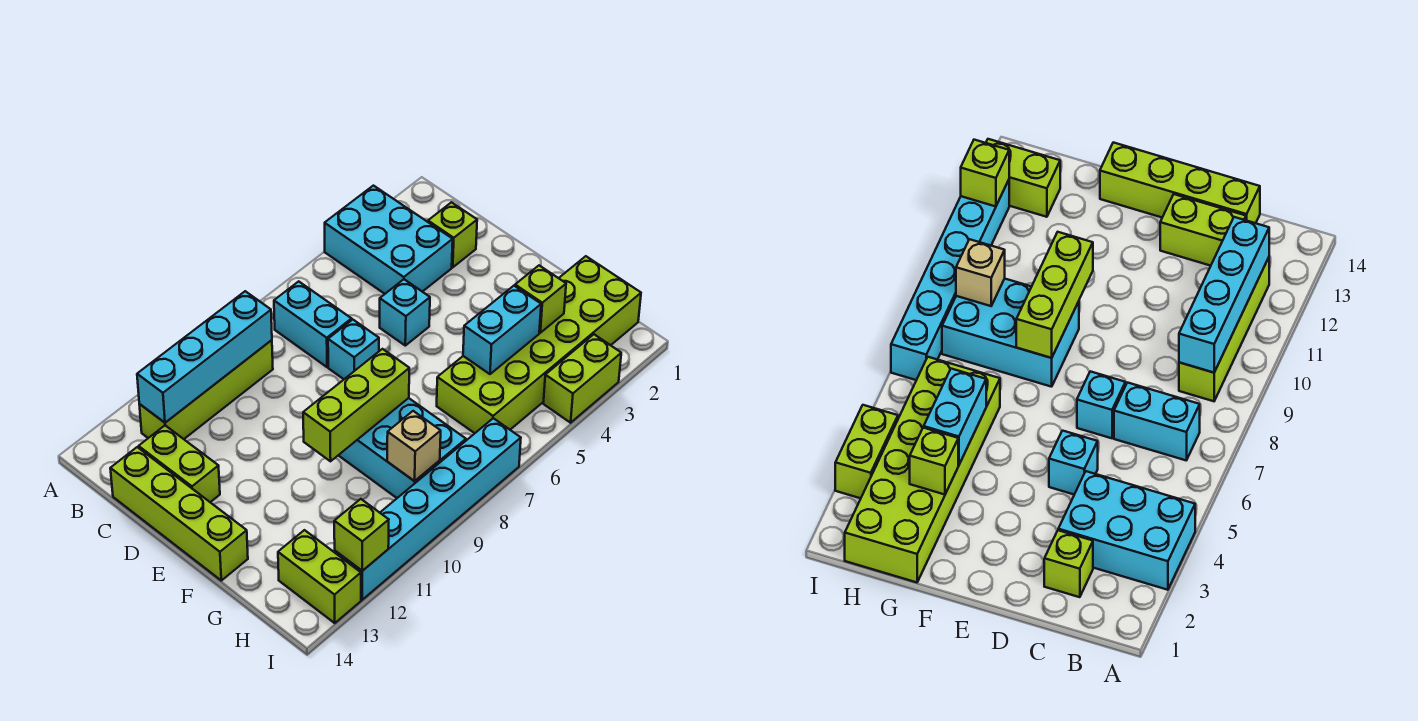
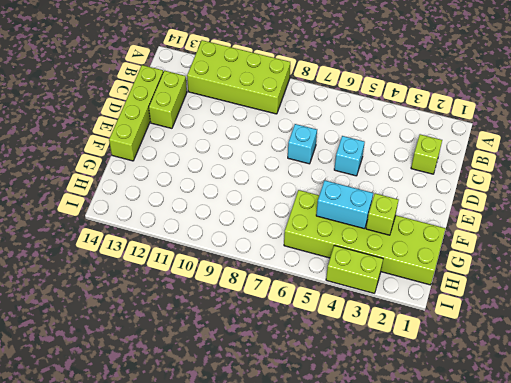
lime brick A9:B12 level 1 -> lime brick B9:B12 level 1
none -> cyan brick A3:C4 level 1
none -> cyan brick B7:C7 level 1
none -> cyan brick F8:H9 level 1

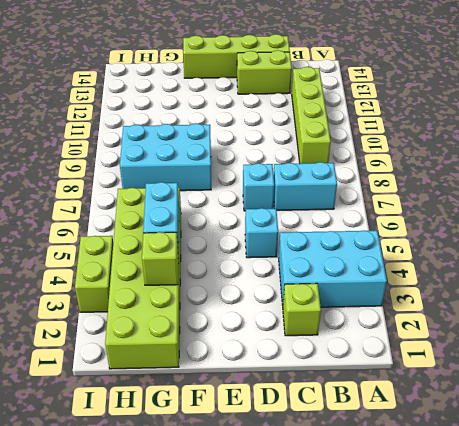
none -> lime brick H13:I13 level 1
none -> cyan brick I7:I12 level 1
none -> cyan brick B9:B12 level 2

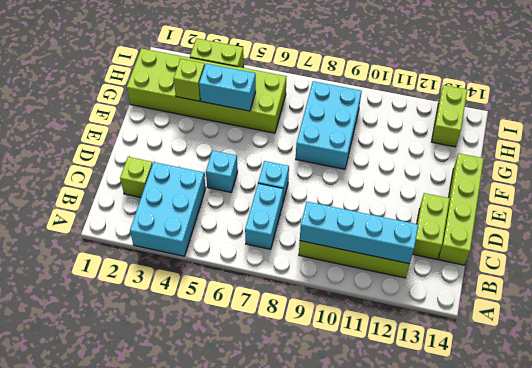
none -> cyan brick I7:I12 level 1
none -> lime brick F8:F10 level 2
none -> tan brick H9 level 2

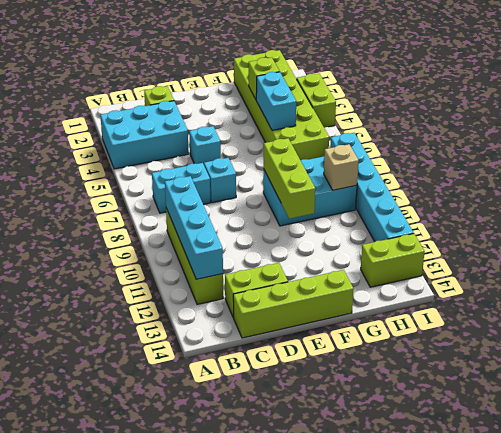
none -> lime brick I12 level 2

